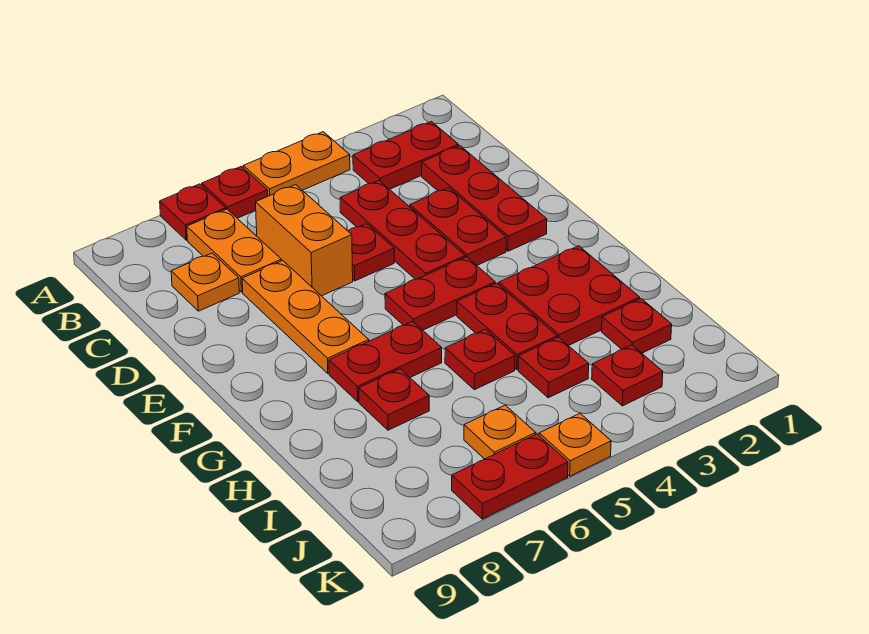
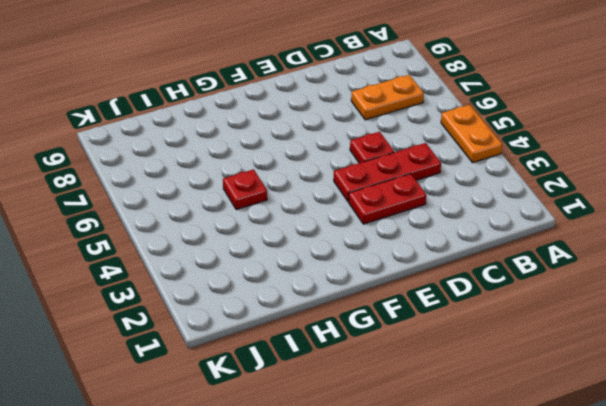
none -> red plate A6 level 1
none -> red plate A7 level 1
none -> red plate B2:B3 level 1

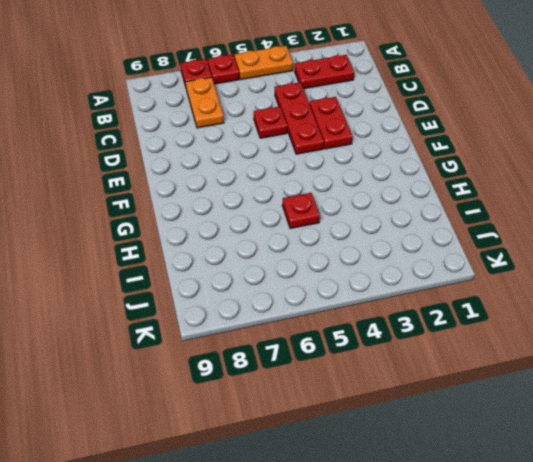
none -> red plate C2:E2 level 1
none -> orange brick C6:D6 level 1
none -> orange plate C8 level 1

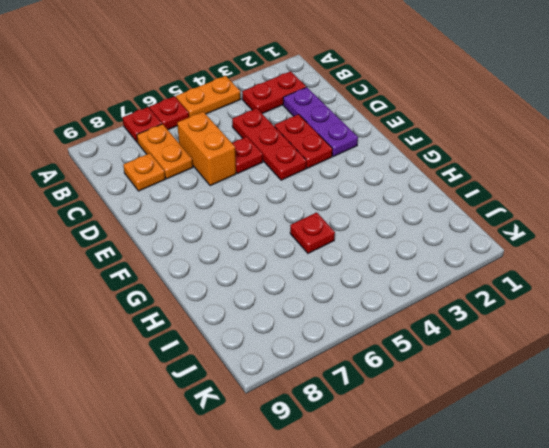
purple plate C2:E2 level 1 -> red plate C2:E2 level 1
none -> orange plate D7:F7 level 1
none -> red plate F4:F5 level 1
none -> red plate G2:H3 level 1

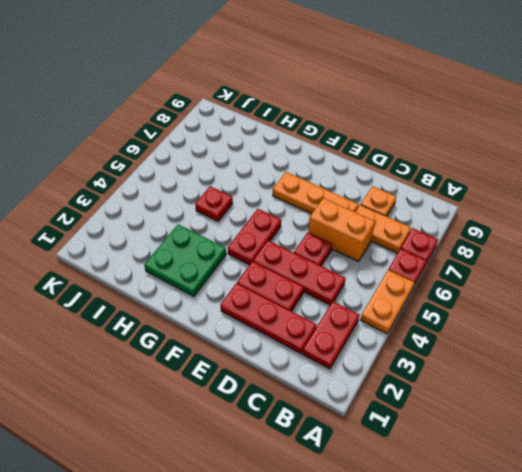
green plate G2:H3 level 1 -> red plate G2:H3 level 1
none -> red plate G4:H4 level 1
none -> red plate G6:G7 level 1
none -> red plate H7 level 1

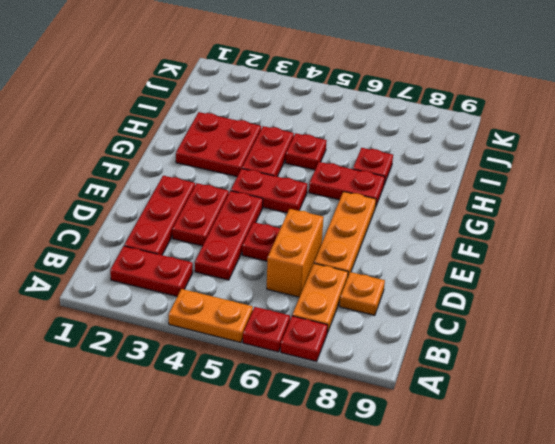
none -> red plate I2 level 1
none -> red plate I4 level 1
none -> red plate J3 level 1

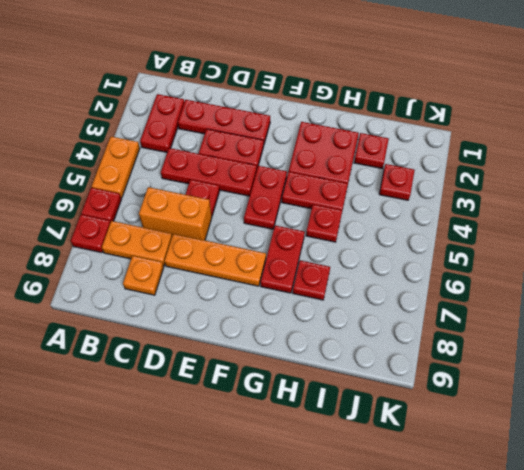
none -> red plate I4 level 1
none -> orange plate J6 level 1
none -> orange plate K5 level 1

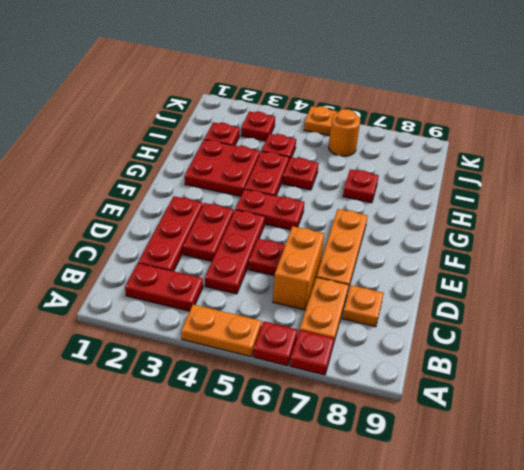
orange round brick J6 level 1 -> orange plate J6 level 1
none -> red plate G6:G7 level 1
none -> red plate K6:K7 level 1

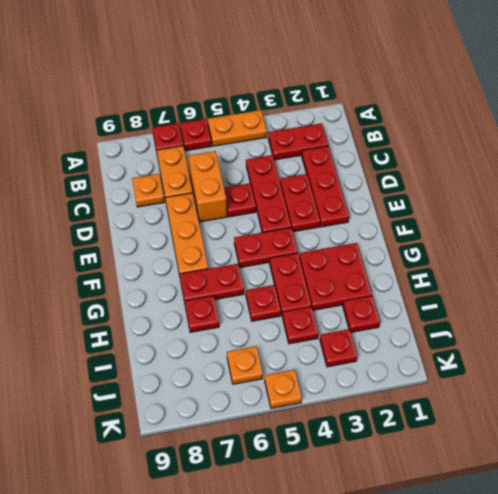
none -> red plate K6:K7 level 1

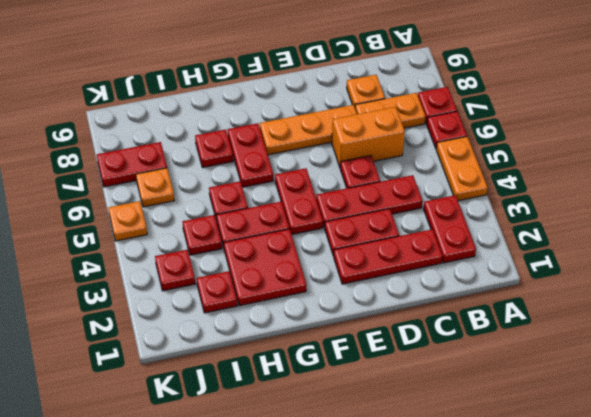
red plate J7:K7 level 1 -> red plate K6:K7 level 1

